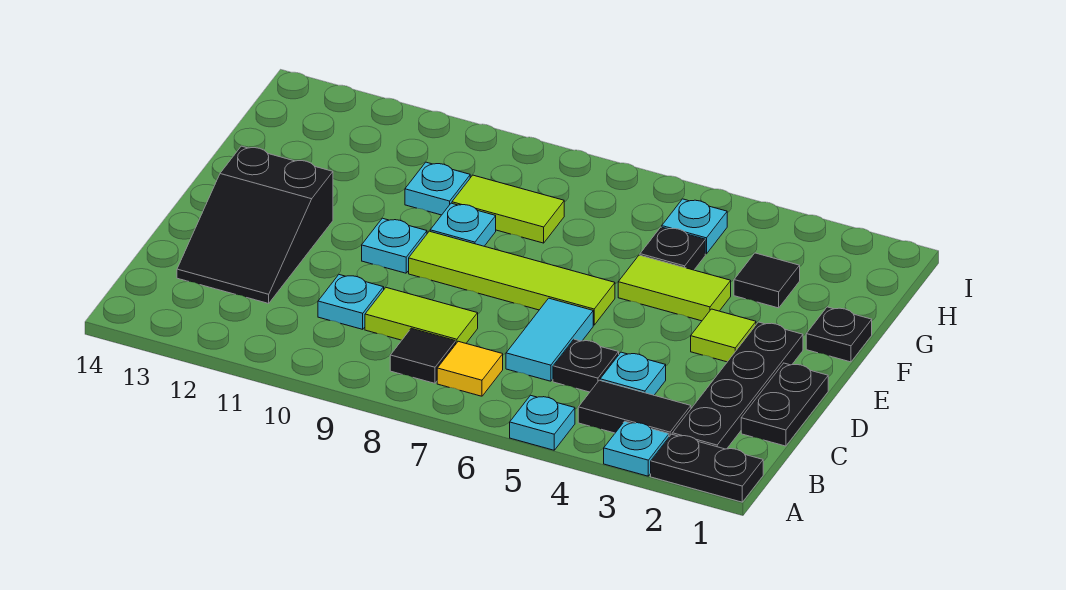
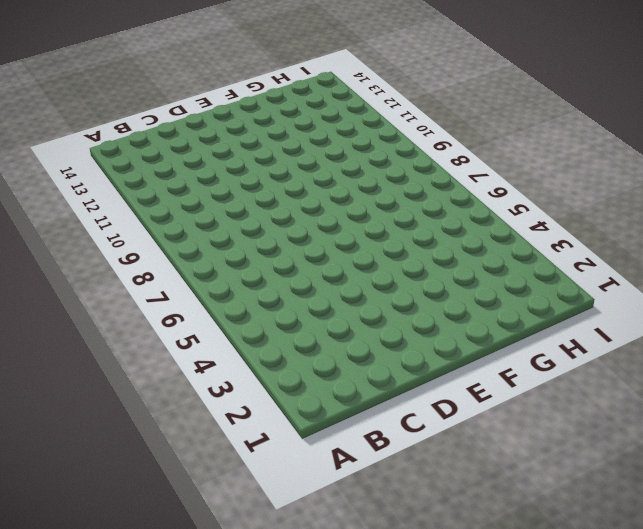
none -> black plate A1:A2 level 1
none -> cyan plate A3 level 1
none -> cyan plate A5 level 1

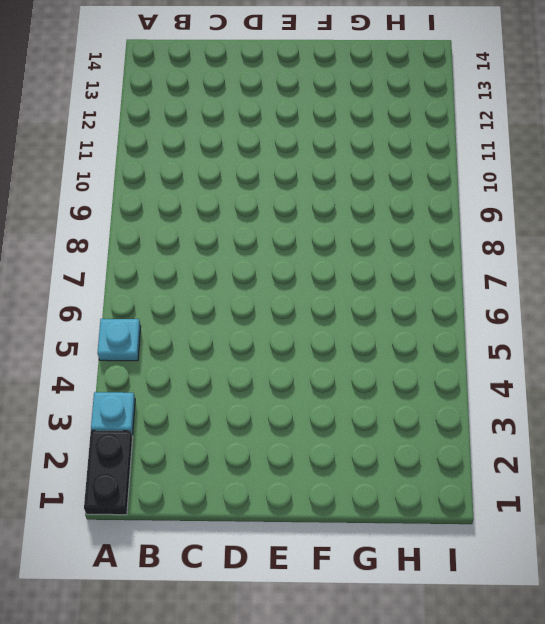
none -> black plate B2:E2 level 1
none -> black tile B3:B4 level 1
none -> yellow tile B7 level 1

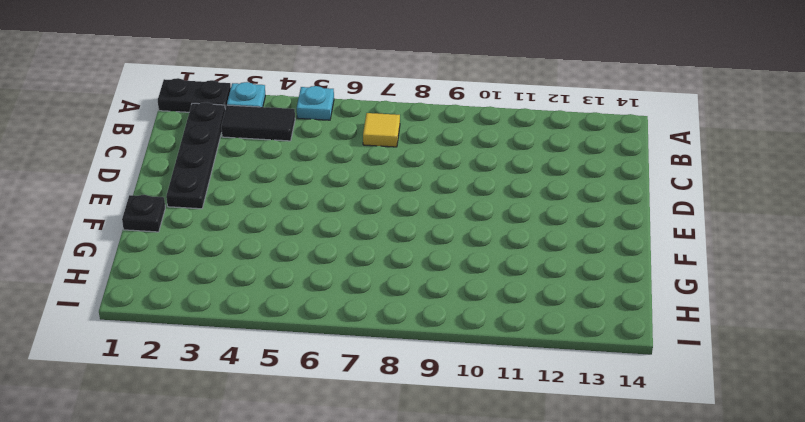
none -> black tile B8 level 1
none -> black plate C1:D1 level 1
none -> cyan plate C4 level 1

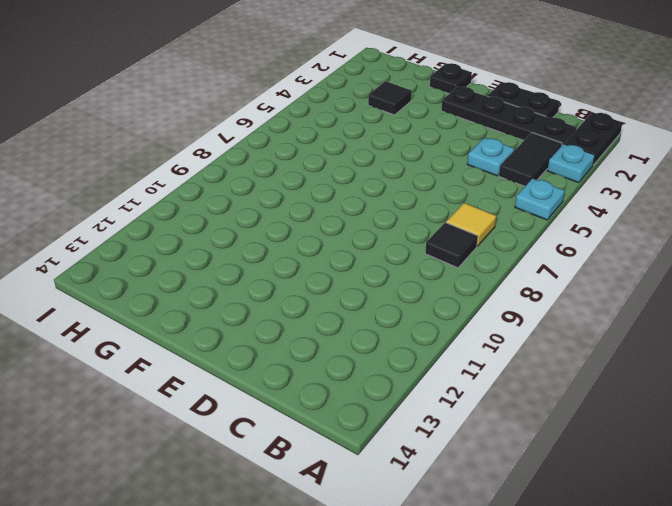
none -> black plate C5 level 1
none -> cyan tile C6:D6 level 1
none -> lime tile C8:C9 level 1

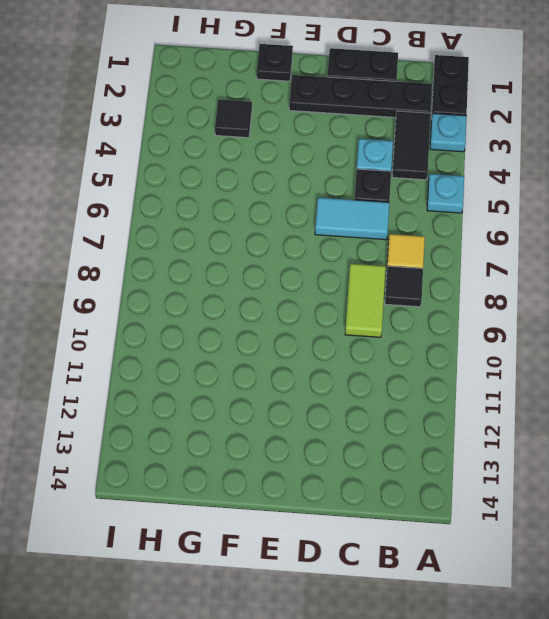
none -> cyan plate C10 level 1
none -> black slope C12:E13 level 1 top E
none -> lime tile E3 level 1

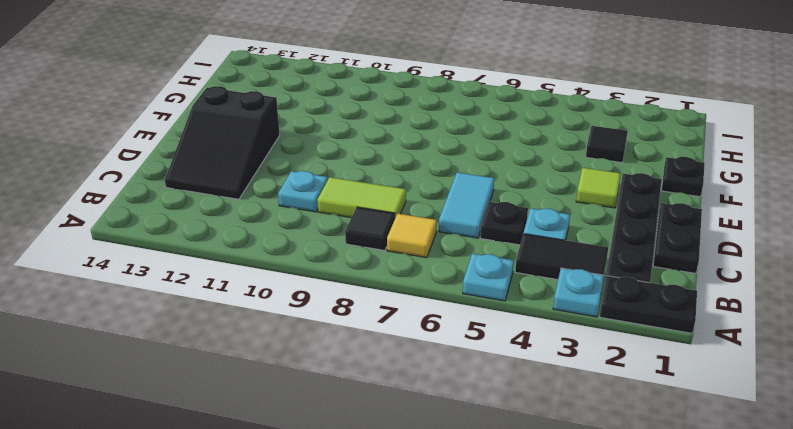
none -> lime tile E6:E9 level 1
none -> cyan plate E10 level 1
none -> lime tile F4:F5 level 1

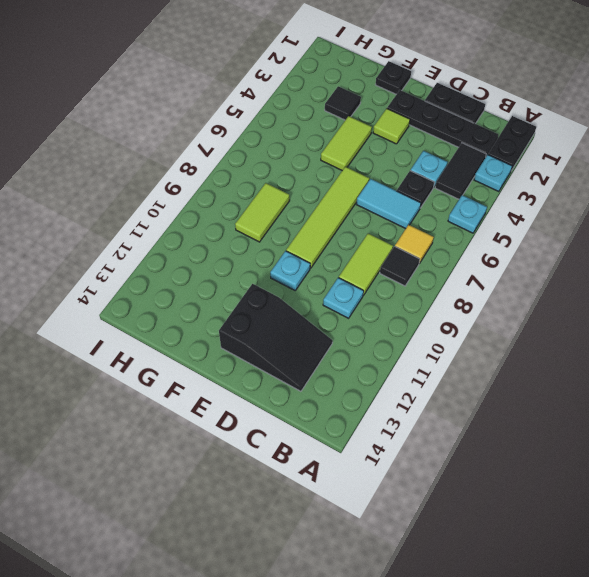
none -> cyan plate F9 level 1
none -> black plate G5 level 1
none -> cyan plate G10 level 1

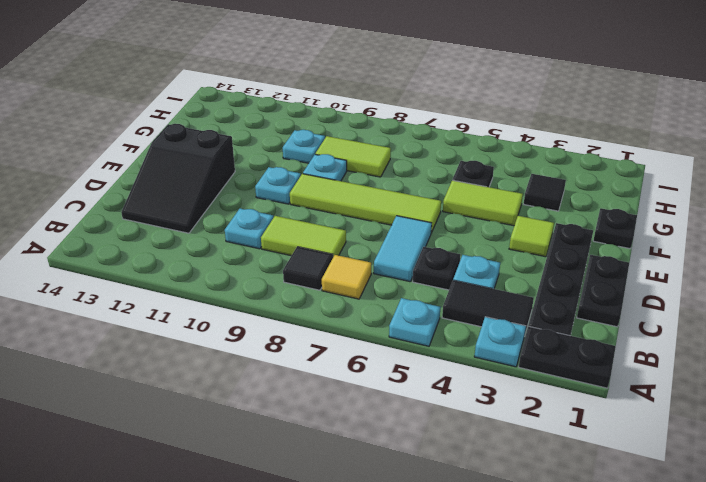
none -> cyan plate H5 level 1

